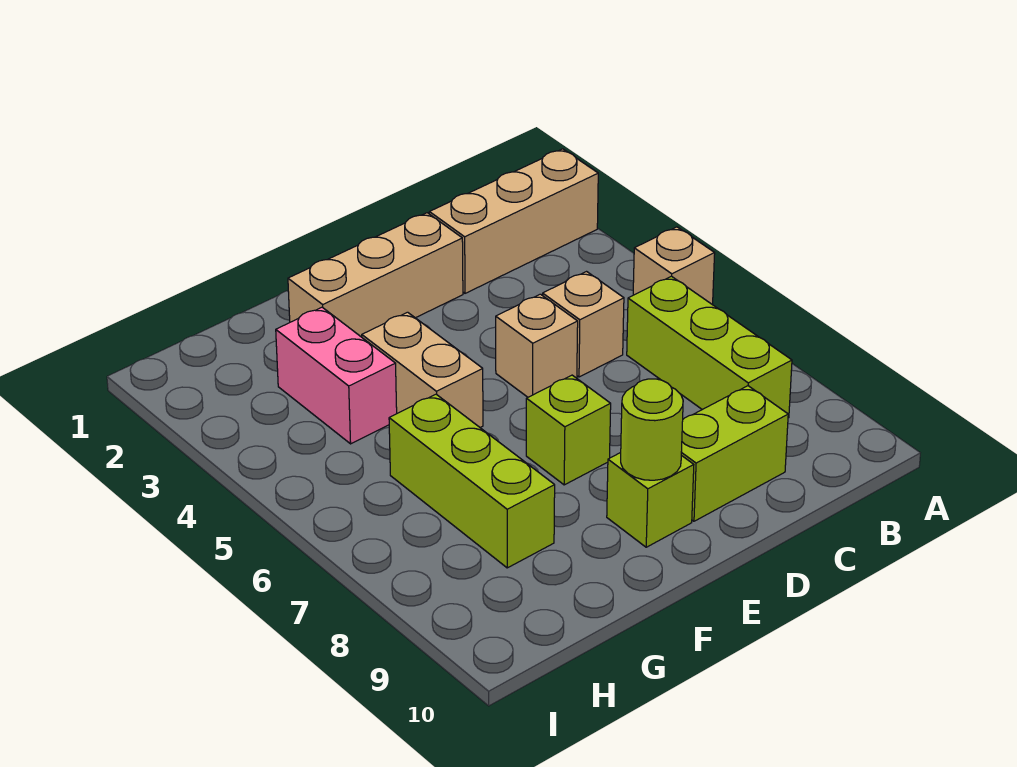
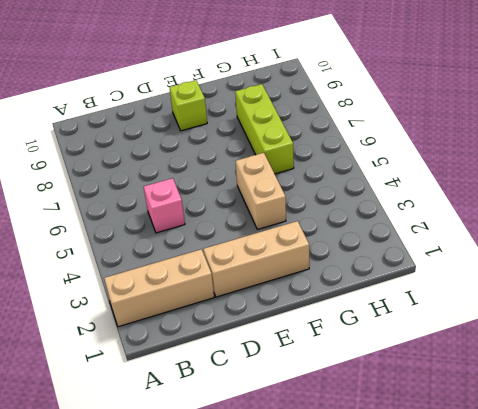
pink brick C5 level 1 -> tan brick C5 level 1
none -> tan brick A5 level 1
none -> lime brick B6:B8 level 1
none -> lime brick C9:D9 level 1

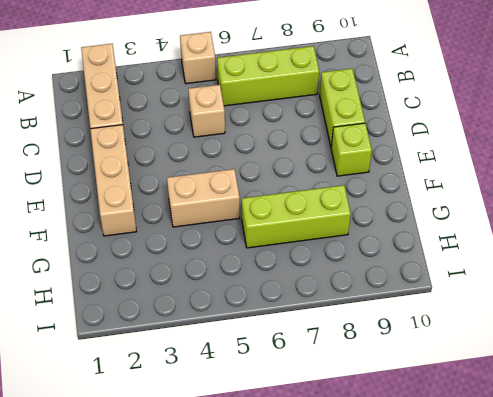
none -> tan brick D5 level 1
none -> lime brick E7 level 1
none -> pink brick G3:G4 level 1

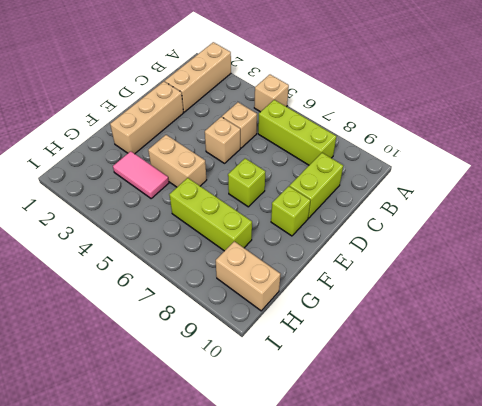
pink tile G3:G4 level 1 -> pink brick G3:G4 level 1
tan brick H9:H10 level 1 -> none
none -> lime round brick E9 level 2

